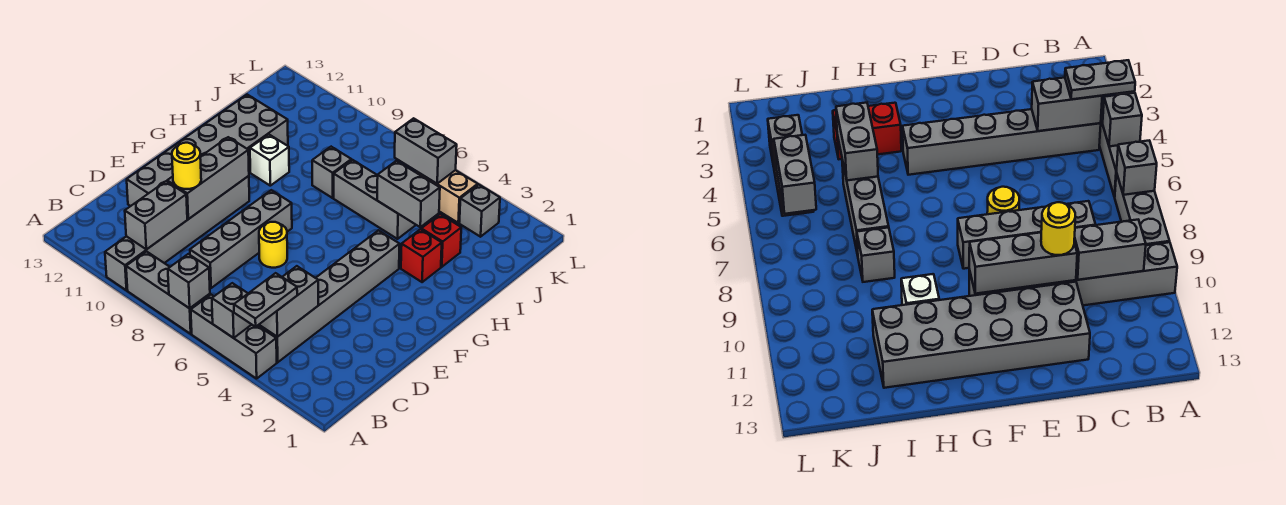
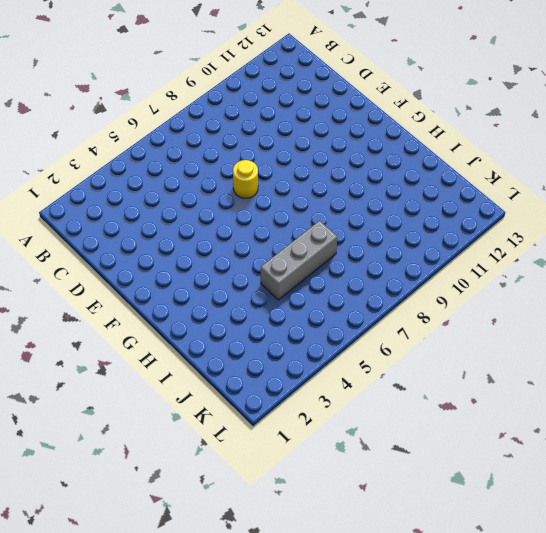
none -> grey brick A4:A6 level 1
none -> grey brick A7:A9 level 1
none -> grey brick A10:F10 level 1

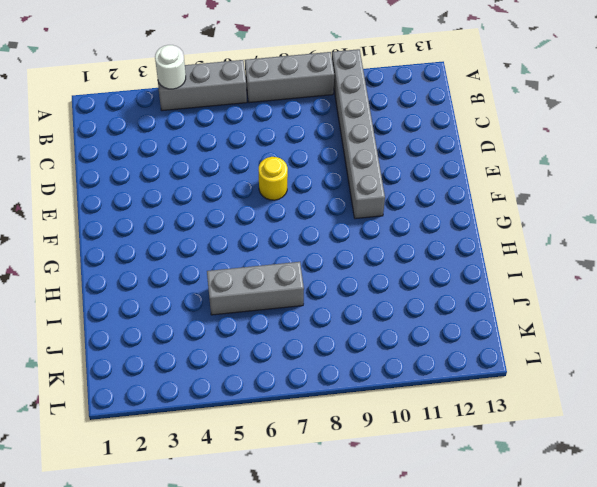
white round brick A4 level 2 -> none
none -> grey brick B4:G4 level 1
none -> grey brick C8:F8 level 1
none -> grey brick D11:I12 level 1

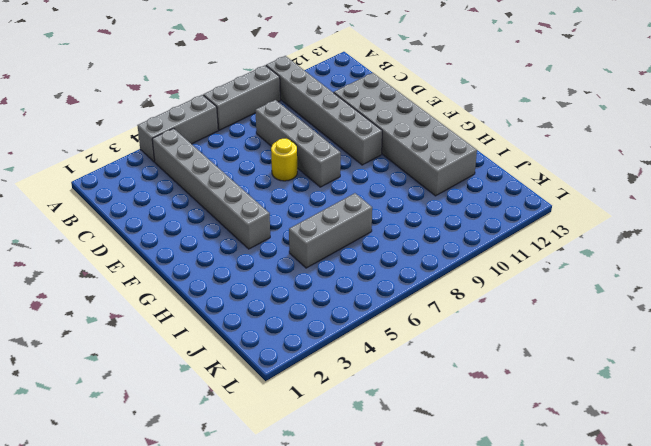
none -> red brick H3 level 1
none -> white brick H10 level 1
none -> red brick I3 level 1

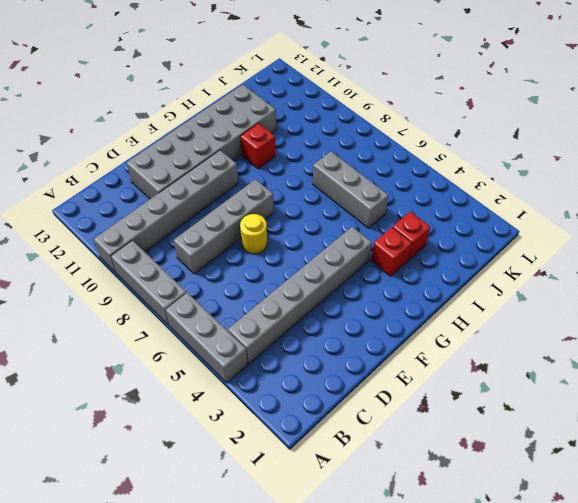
red brick H10 level 1 -> white brick H10 level 1
none -> grey brick I8 level 1
none -> grey brick K3 level 1
none -> tan brick K4:K5 level 1

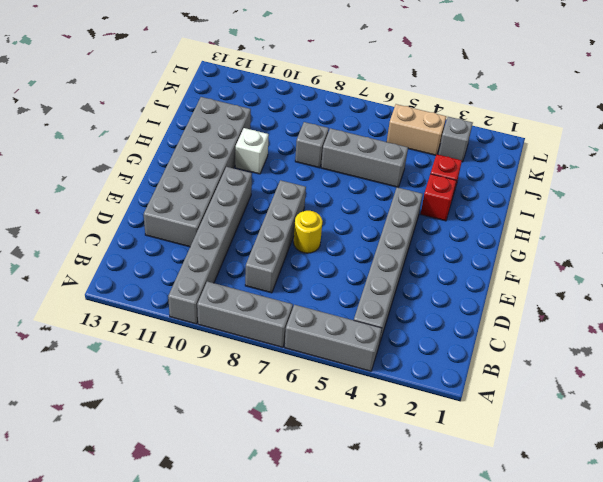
none -> grey brick A5 level 2
none -> grey brick A7 level 2
none -> grey brick B4:C4 level 2

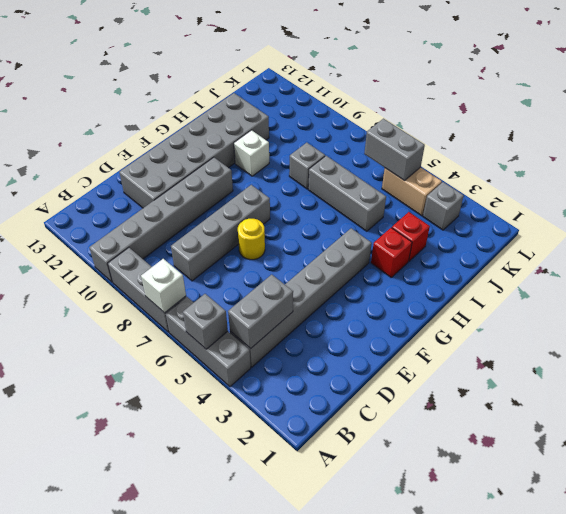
white brick A7 level 2 -> grey brick A7 level 2
none -> grey brick B10:C10 level 2
none -> grey brick D10:F10 level 2
none -> grey brick I4:I5 level 2

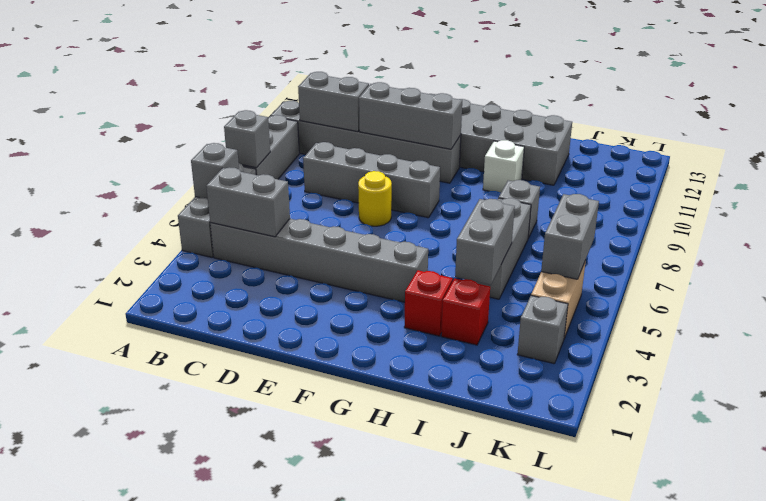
none -> grey plate A4:B4 level 3
none -> yellow round brick D10 level 3

